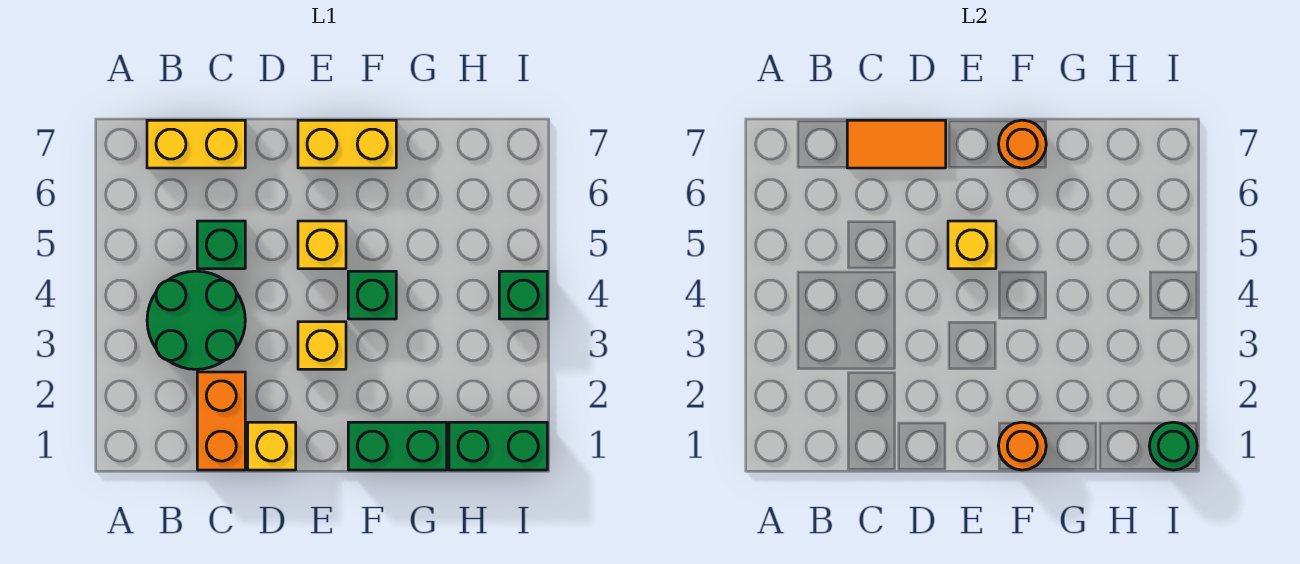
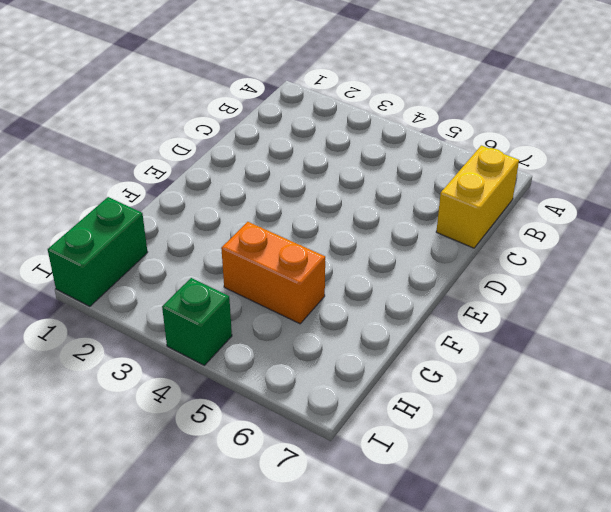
orange brick G4:G5 level 1 -> orange brick C1:C2 level 1
none -> green round brick B3:C4 level 1
none -> green brick C5 level 1
none -> yellow brick D1 level 1

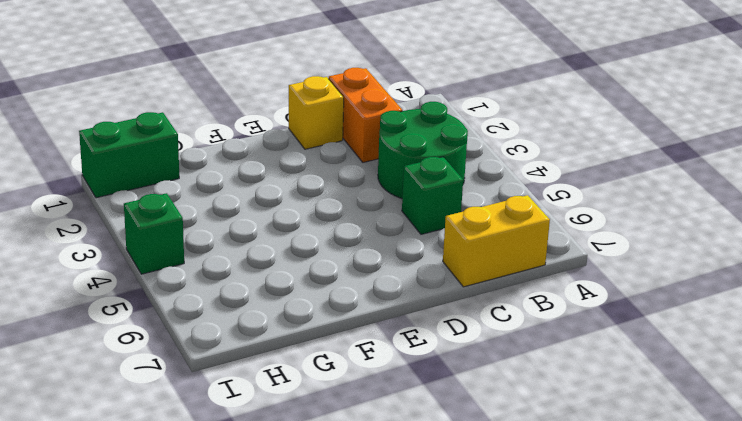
none -> yellow brick E3 level 1
none -> yellow brick E5 level 1
none -> yellow brick E7:F7 level 1

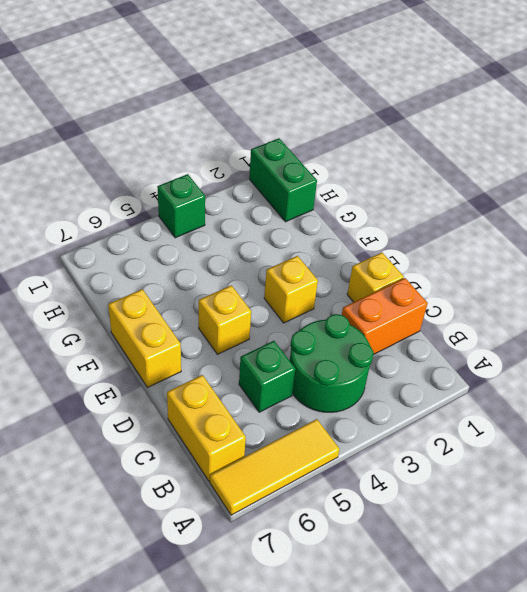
yellow tile A5:A7 level 1 -> none
none -> green brick F1:G1 level 1
none -> green brick F4 level 1
none -> orange tile C7:D7 level 2

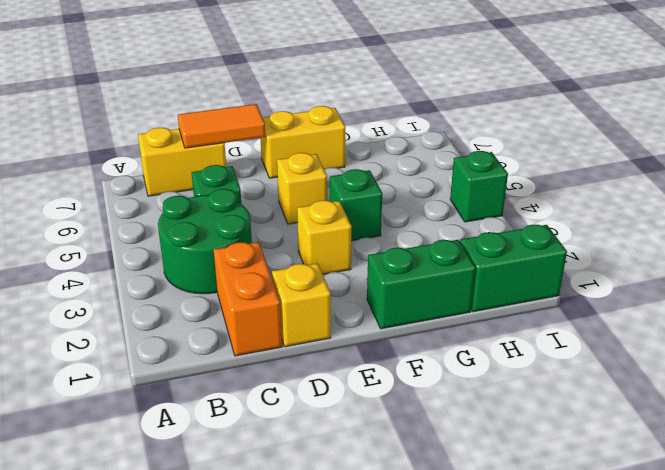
none -> yellow brick E5 level 2
none -> orange round brick F1 level 2
none -> orange round brick F7 level 2

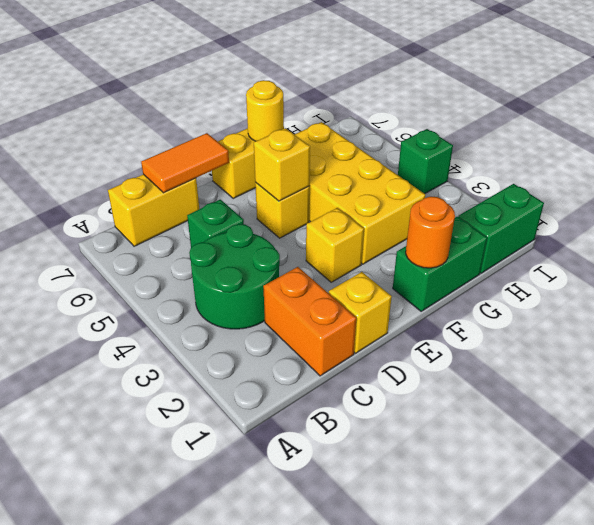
yellow brick F3:G6 level 1 -> green brick F4 level 1
yellow round brick F7 level 2 -> orange round brick F7 level 2
none -> green round brick I1 level 2

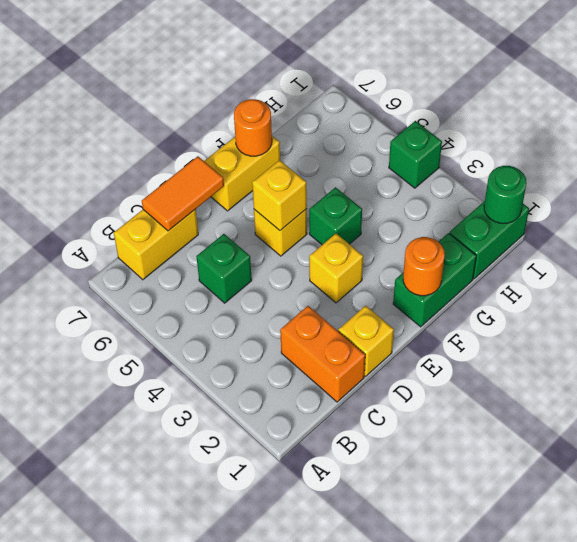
none -> green round brick B3:C4 level 1

